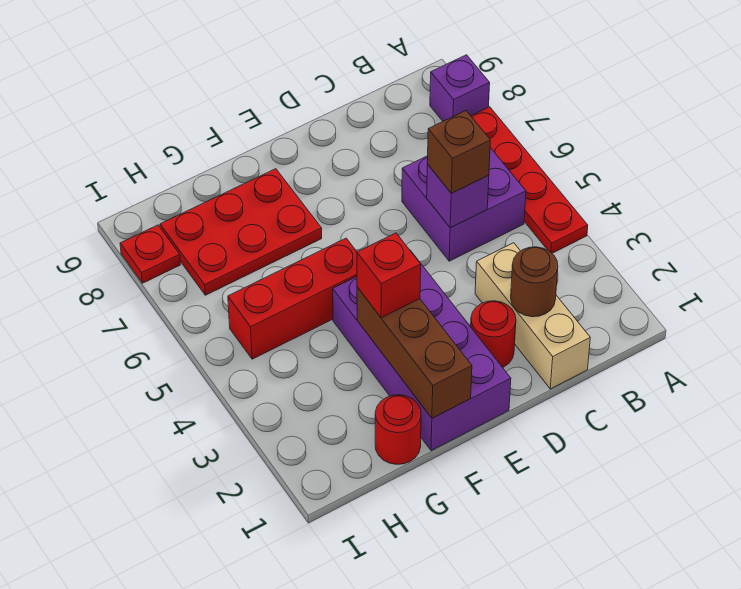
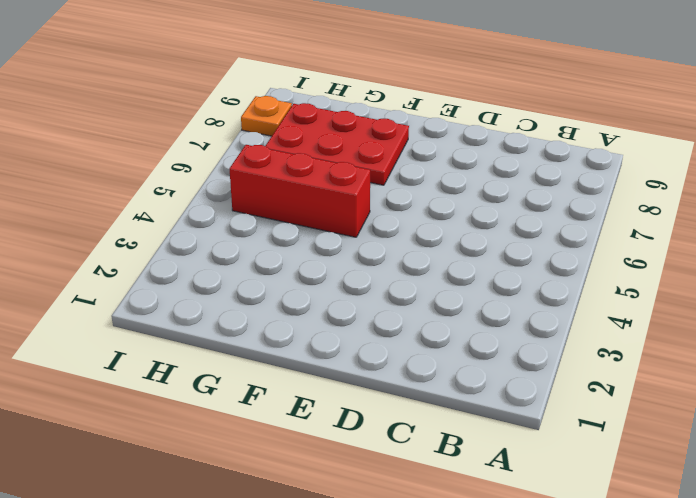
orange plate I8 level 1 -> red plate I8 level 1
none -> red plate A4:A7 level 1
none -> purple brick A8 level 1
none -> purple brick B5:C6 level 1

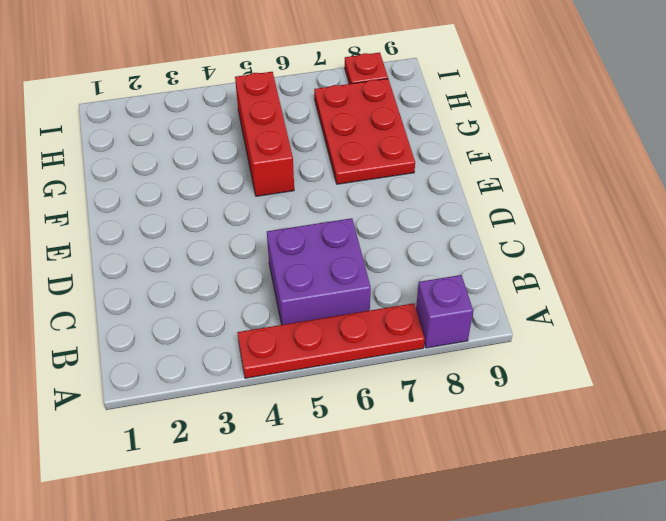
none -> tan brick C1:C3 level 1
none -> red round brick D2 level 1
none -> purple brick E1:F4 level 1

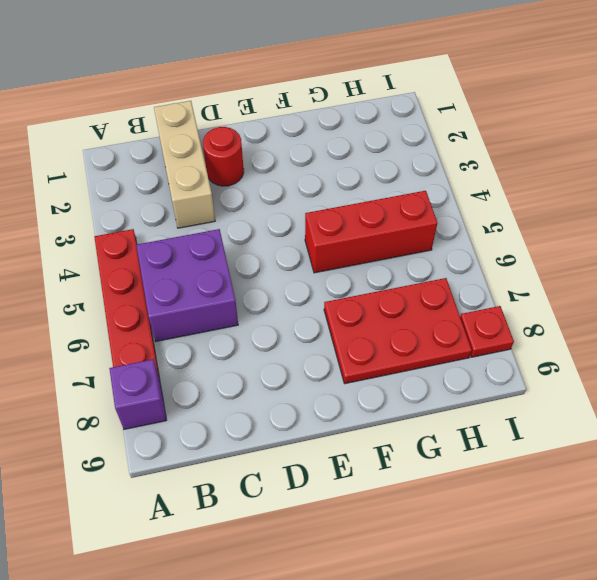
none -> purple brick E1:F4 level 1
none -> red round brick G1 level 1
none -> brown round brick C2 level 2

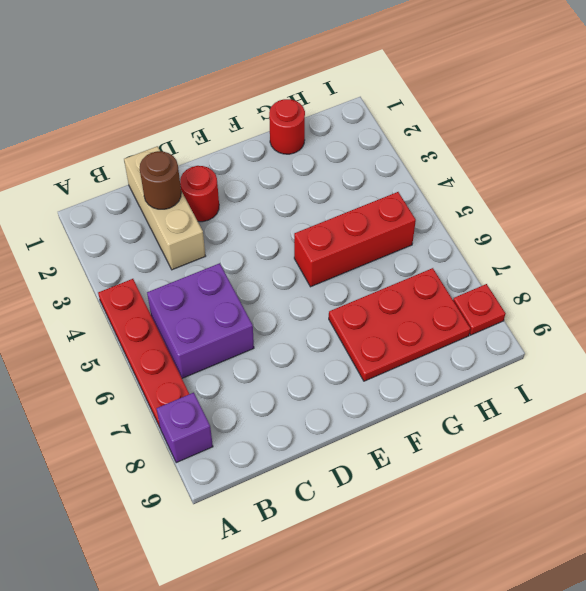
none -> purple brick E1:F4 level 1
none -> purple brick C5 level 2
none -> brown brick F1:F3 level 2

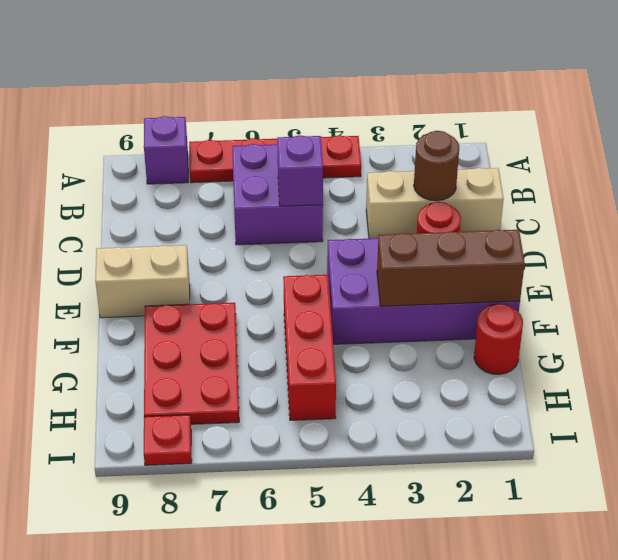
tan brick E8:E9 level 1 -> none
none -> brown brick C5 level 3
none -> red brick F3 level 3

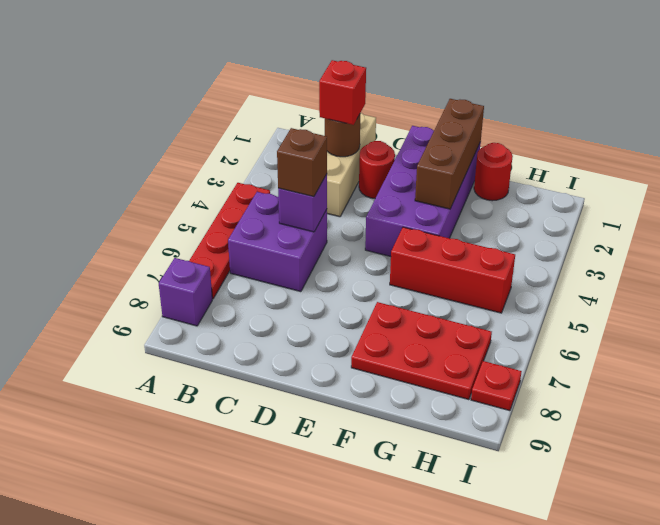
red brick C2 level 3 -> red brick F3 level 3

